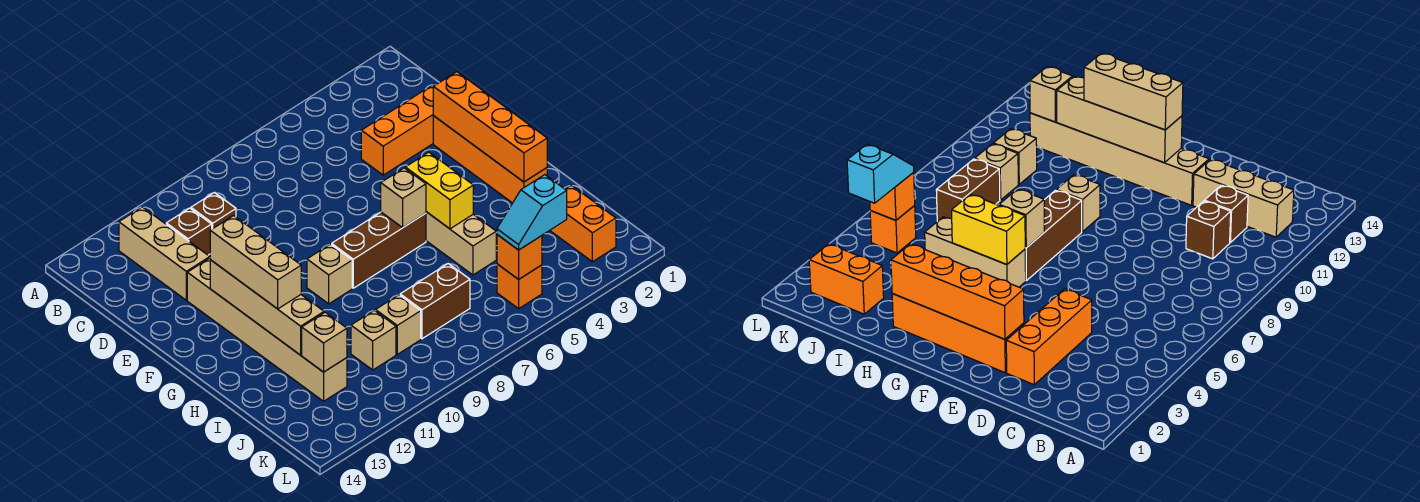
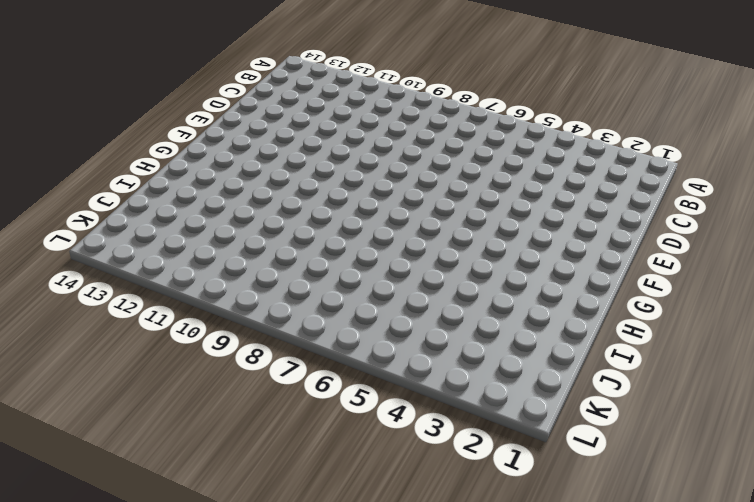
none -> tan brick B12:D12 level 1
none -> brown brick C10 level 1
none -> brown brick C11 level 1

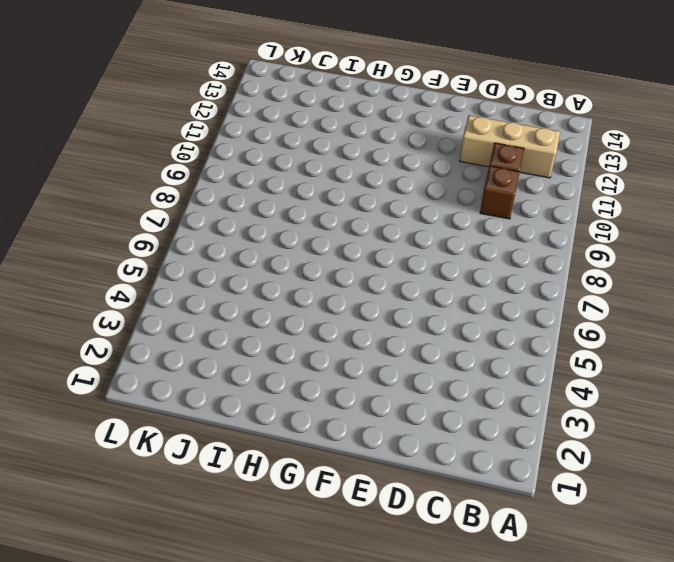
none -> orange brick D2:D4 level 1
none -> orange brick E2:H2 level 1
none -> tan brick E12:J12 level 1

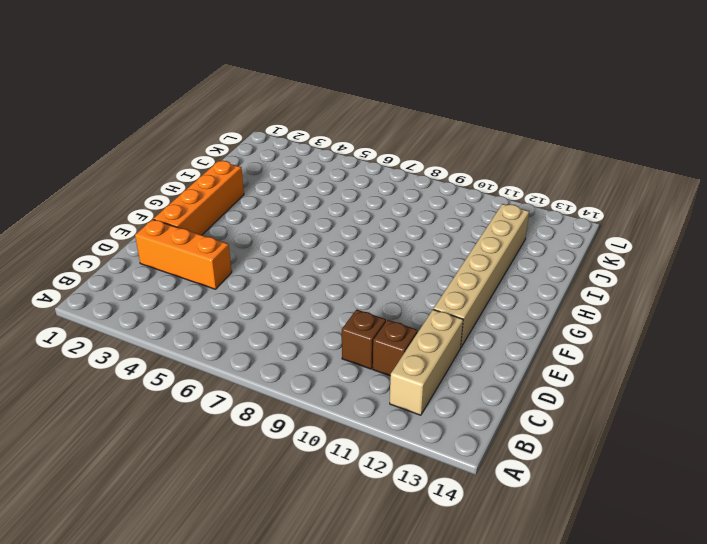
none -> tan brick G5:I5 level 1
none -> brown brick G6:G8 level 1
none -> tan brick G9 level 1

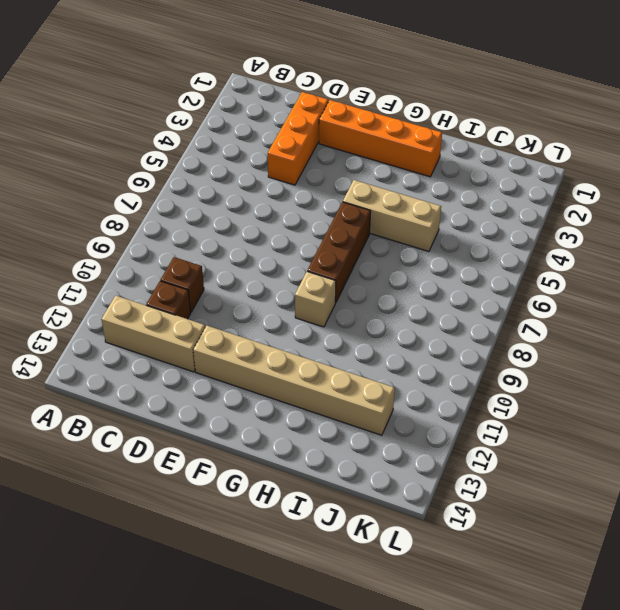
none -> orange brick J2:K2 level 1
none -> brown brick J7:J8 level 1
none -> tan brick J9 level 1

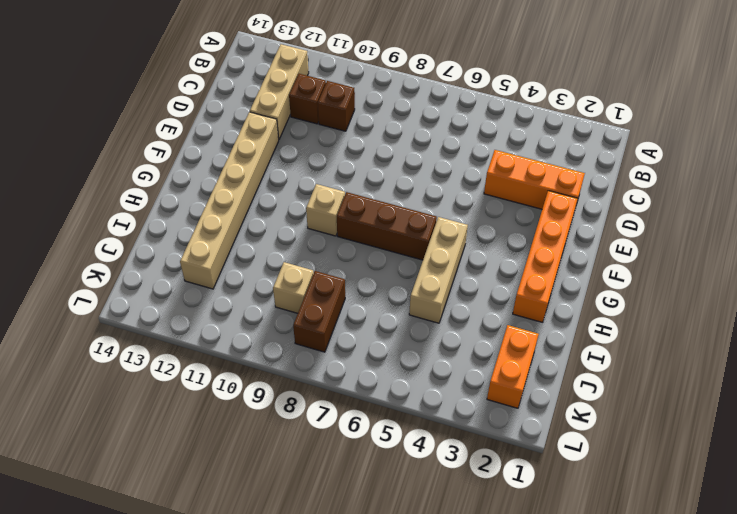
brown brick J8:K8 level 1 -> brown brick J7:J8 level 1
none -> tan brick J10 level 1
none -> orange brick K5 level 1
none -> orange brick E2:H2 level 2

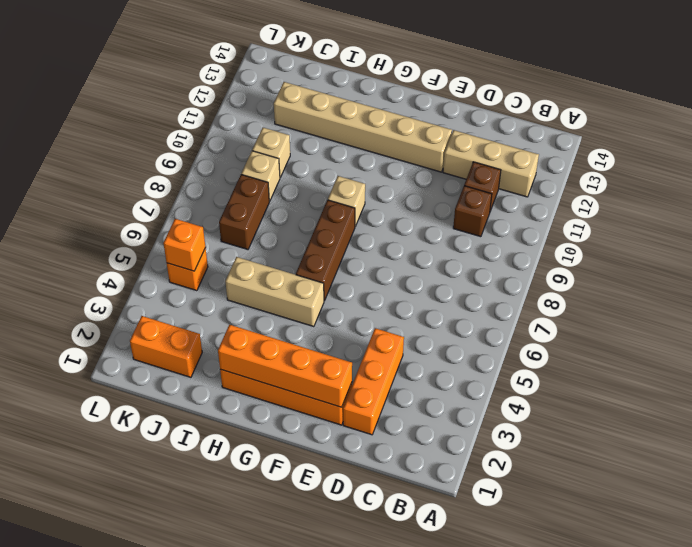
none -> tan brick F12:I12 level 2
none -> yellow brick G5:H5 level 2
none -> tan brick G6 level 2

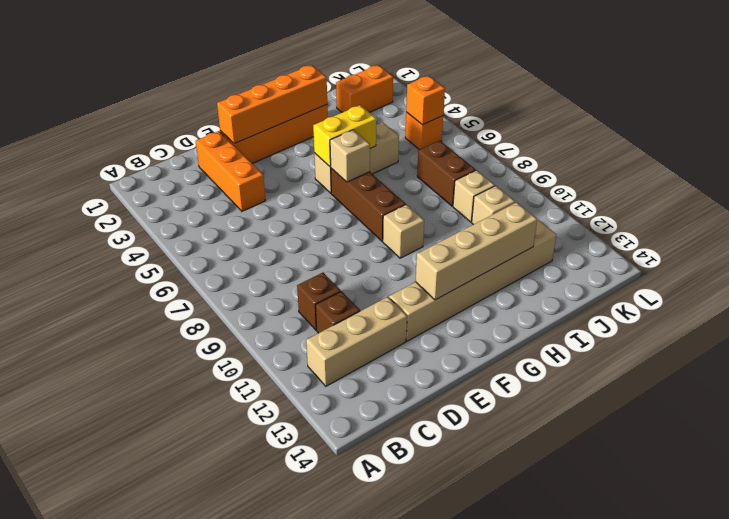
none -> tan brick J12 level 2
none -> tan brick F12:H12 level 3
none -> cyan slope K4:K5 level 3 top 4

